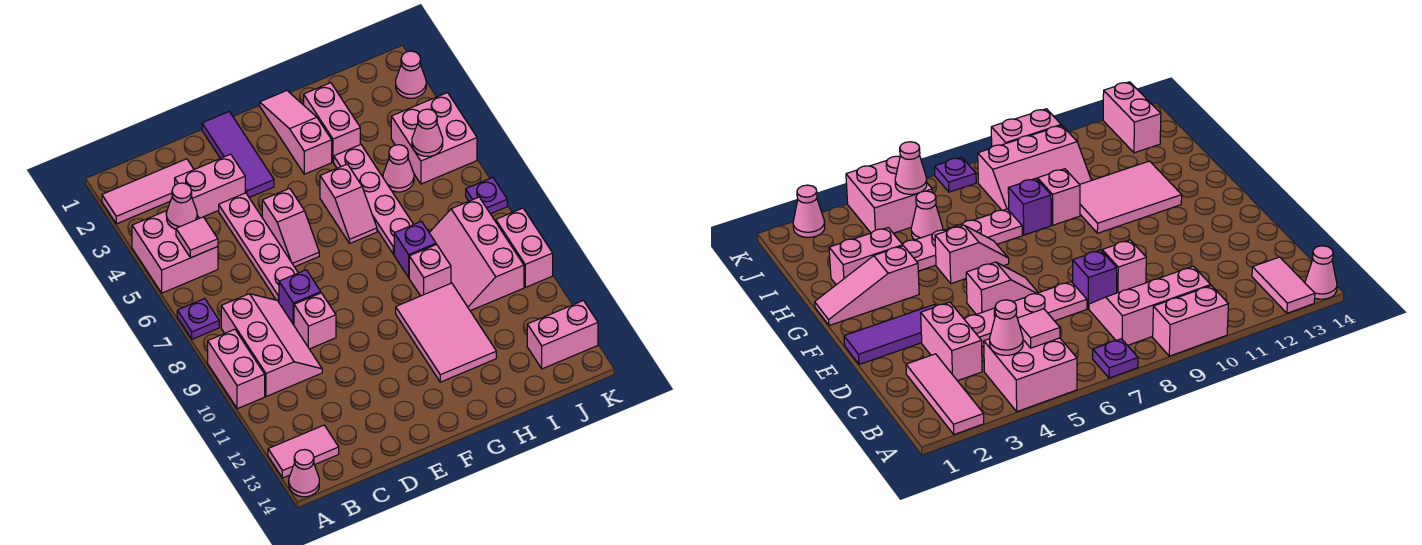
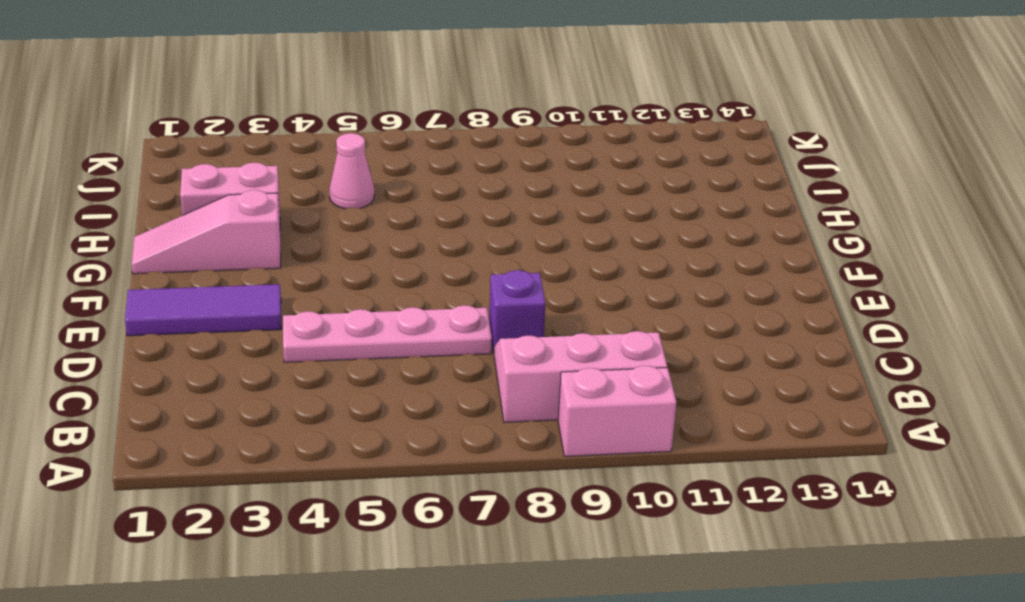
none -> pink tile A2:C2 level 1
none -> pink brick A4:B5 level 1
none -> purple plate A7 level 1
none -> pink tile A13:B13 level 1

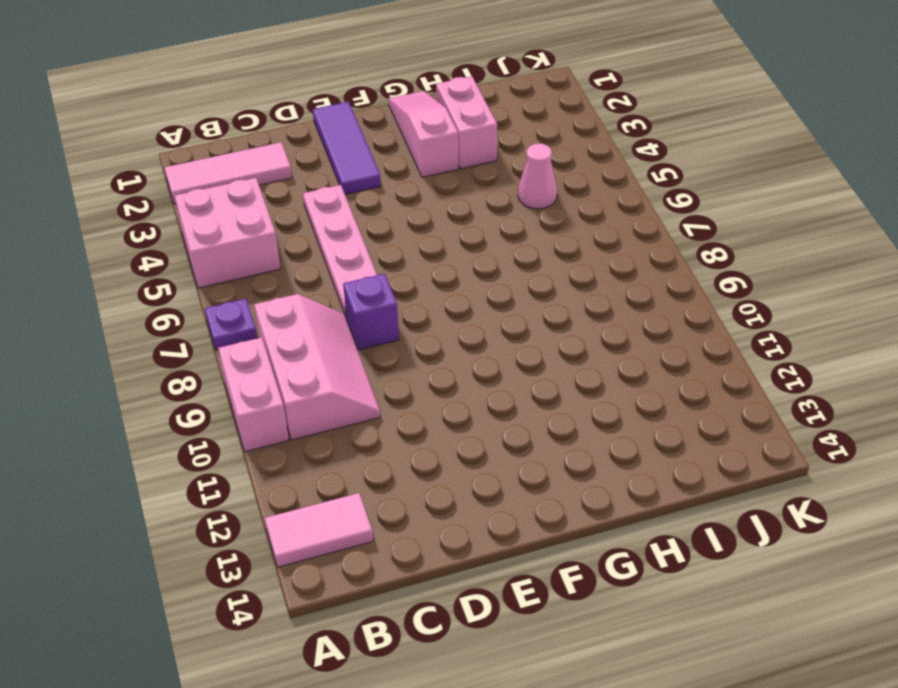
none -> pink cone A14 level 1
none -> pink brick C3:D3 level 1
none -> pink brick D9 level 1
none -> pink slope E5:E6 level 1 top 5

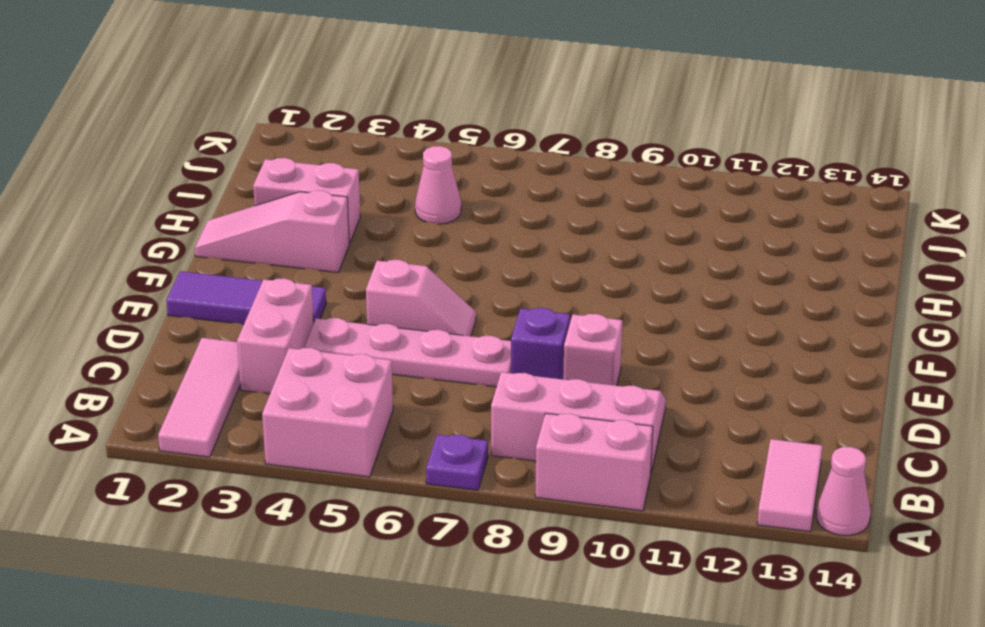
none -> pink slope G5:G6 level 1 top 5
none -> pink tile G10:H12 level 1
none -> pink plate H4:H7 level 1
none -> purple brick H8 level 1

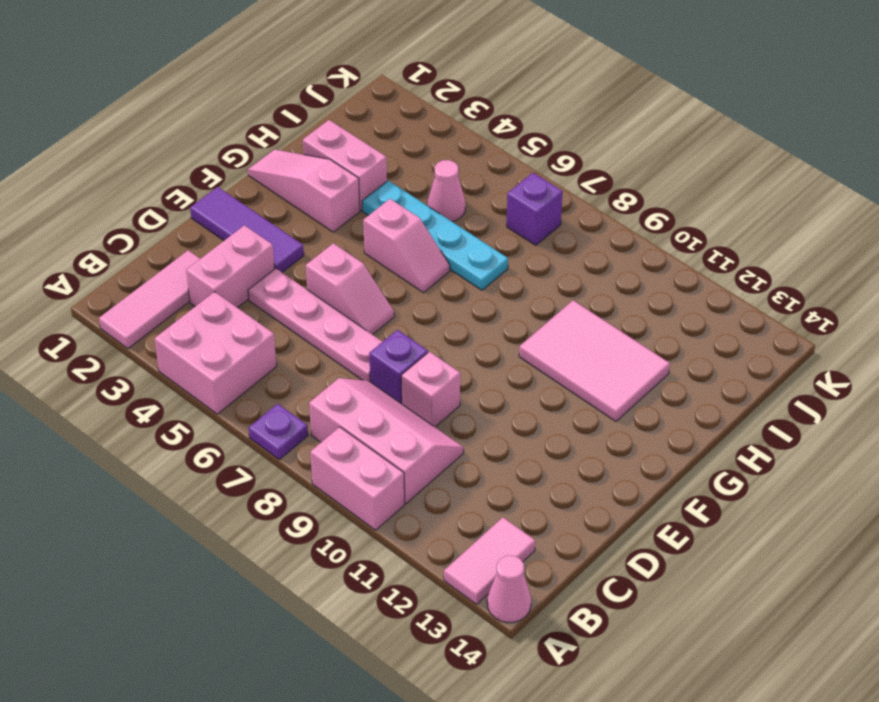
cyan plate H4:H7 level 1 -> pink plate H4:H7 level 1
purple brick J7 level 1 -> purple brick H8 level 1
none -> pink brick H9 level 1
none -> pink slope I8:J10 level 1 top J
none -> pink brick J4:K5 level 1
none -> pink brick J13:K13 level 1

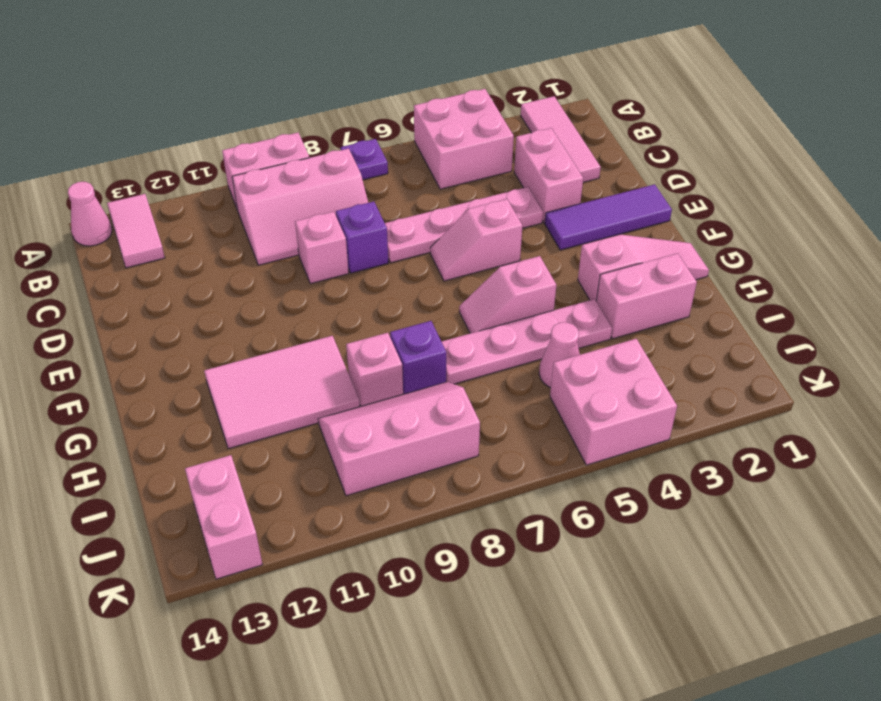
none -> pink cone K2 level 1
none -> purple plate K7 level 1
none -> pink brick K9:K10 level 1
none -> pink cone B4 level 2

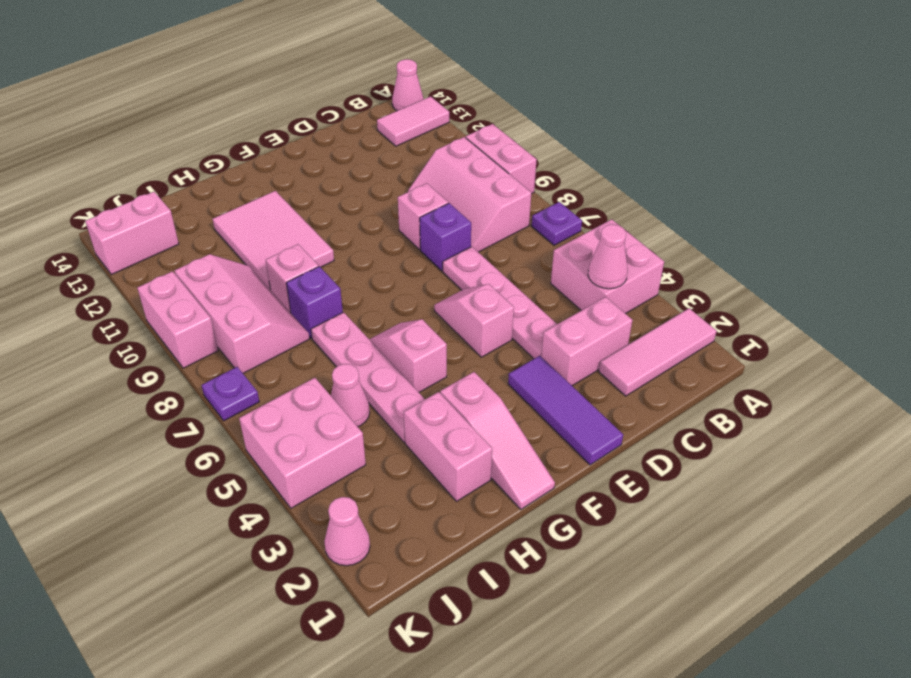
none -> pink tile B5 level 2
none -> pink cone J5 level 2

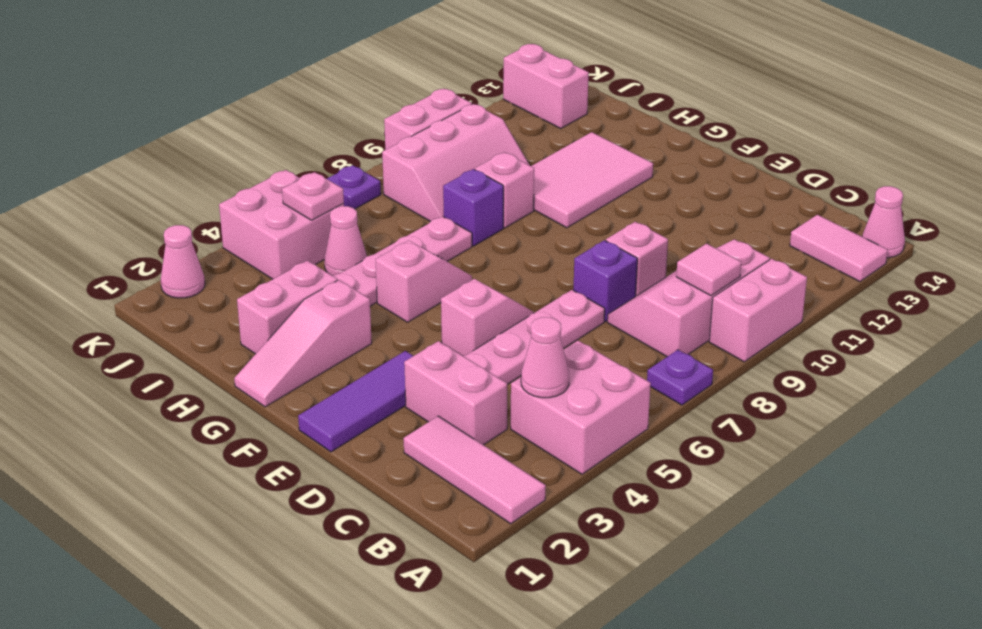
pink tile B9 level 2 -> pink tile B5 level 2
pink plate J5 level 2 -> pink cone J5 level 2

